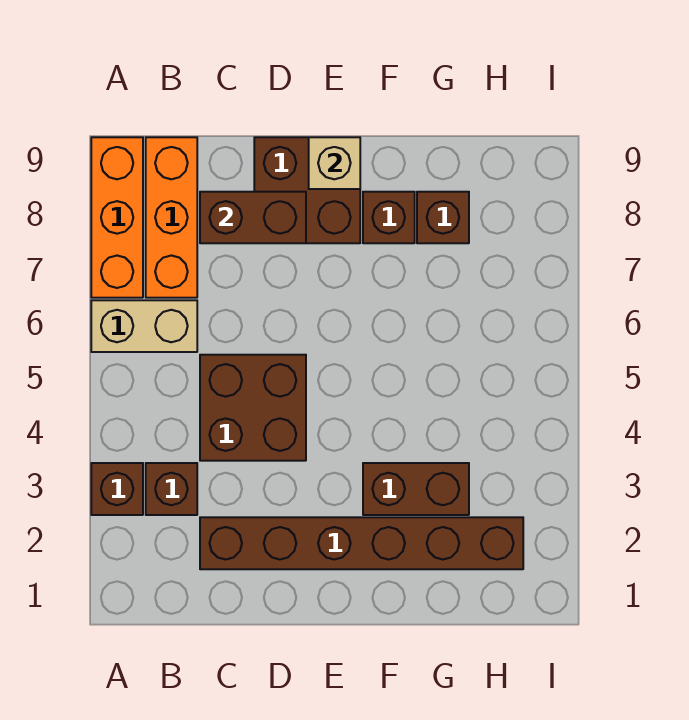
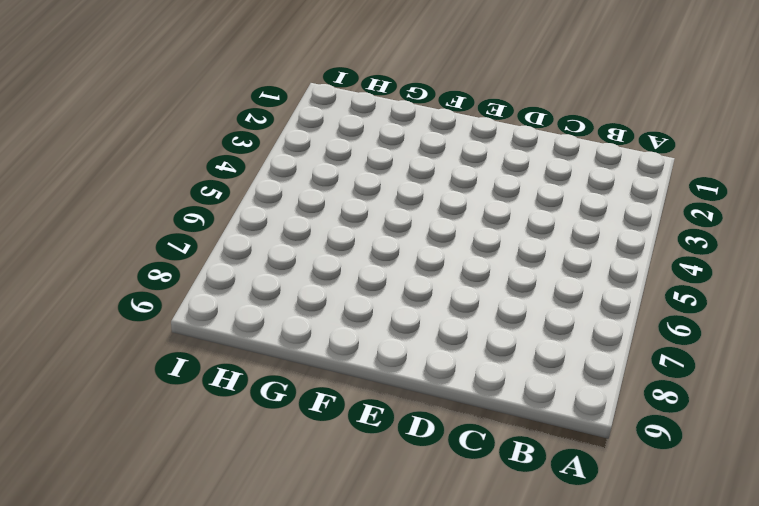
none -> brown brick A3 level 1
none -> tan brick A6:B6 level 1
none -> orange brick A7:A9 level 1

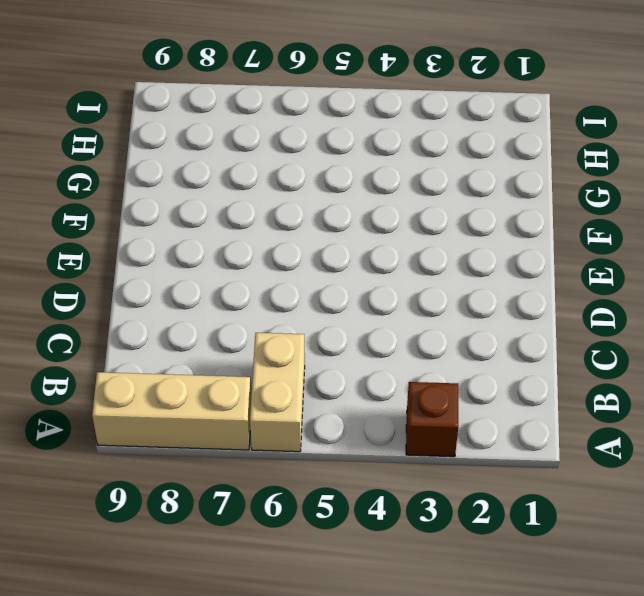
tan brick A7:A9 level 1 -> orange brick A7:A9 level 1
none -> brown brick B3 level 1
none -> orange brick B7:B9 level 1
none -> brown brick C2:H2 level 1

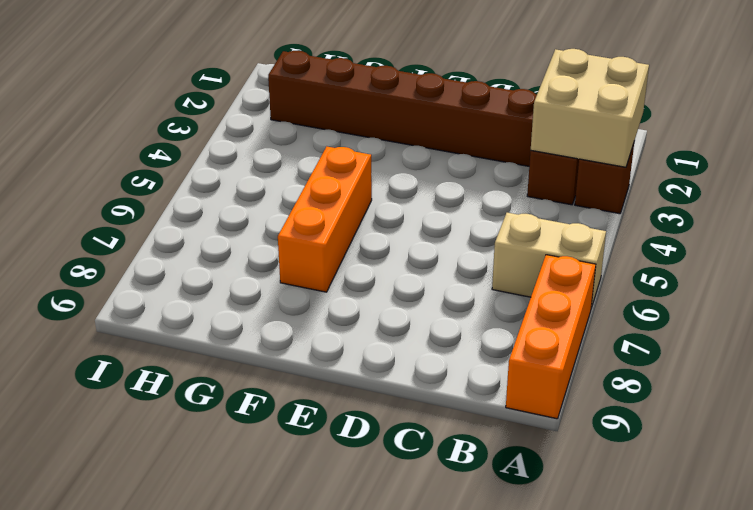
tan brick A2:B3 level 2 -> none
orange brick F5:F7 level 1 -> orange brick B7:B9 level 1
none -> brown brick C4:D5 level 1
none -> brown brick D8:E9 level 1
none -> brown brick F3:G3 level 1

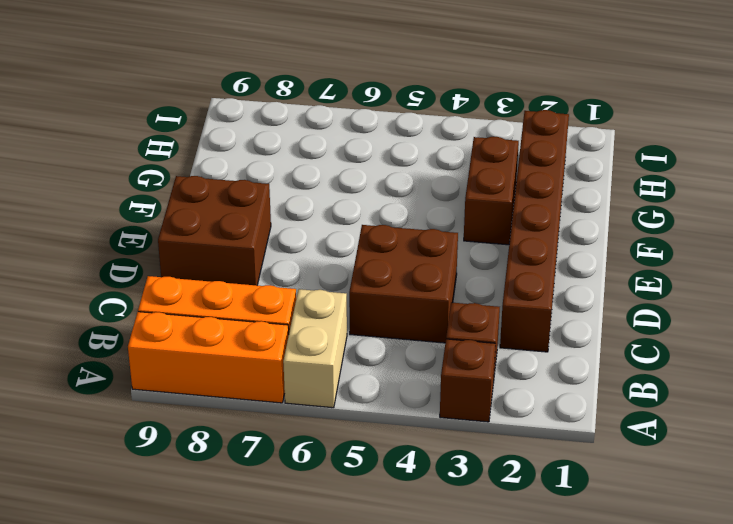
none -> brown brick F8 level 1
none -> brown brick G8 level 1
none -> brown brick C8:D8 level 2

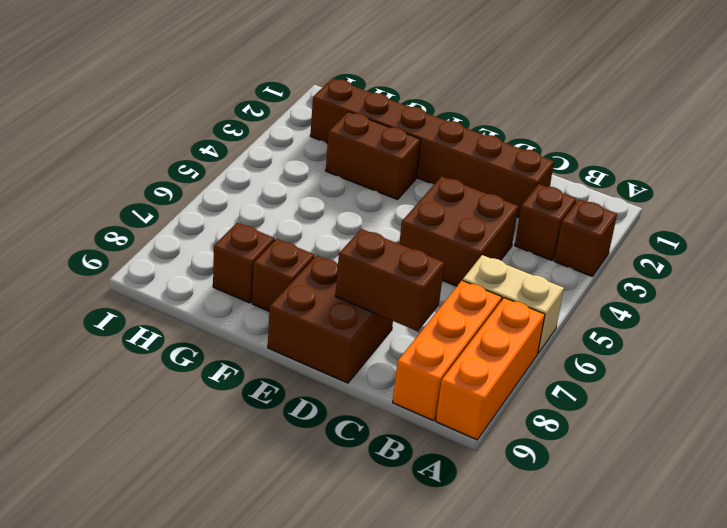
none -> tan brick E9 level 2

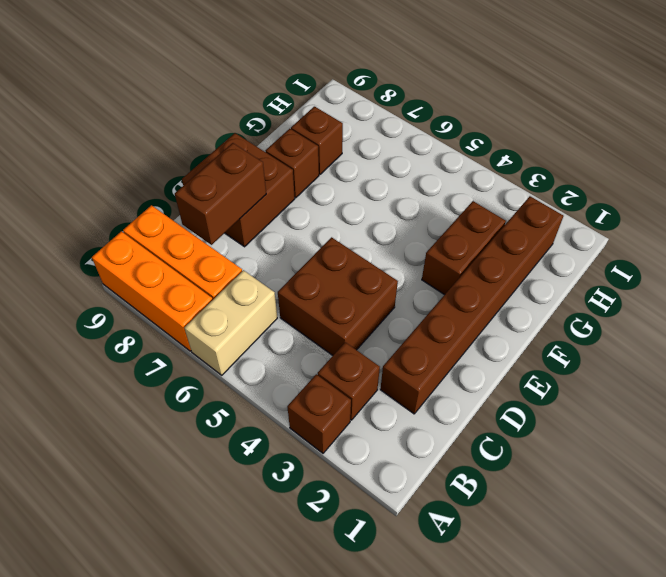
none -> tan brick E9 level 2

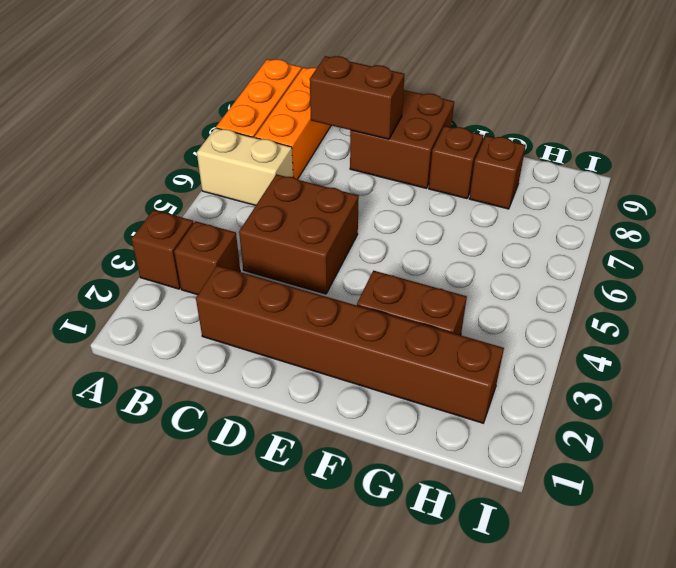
none -> tan brick E9 level 2

